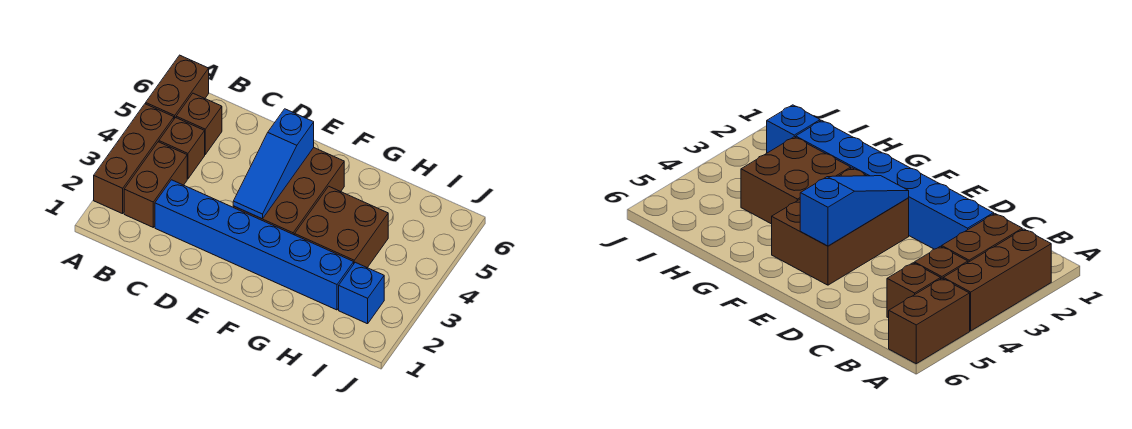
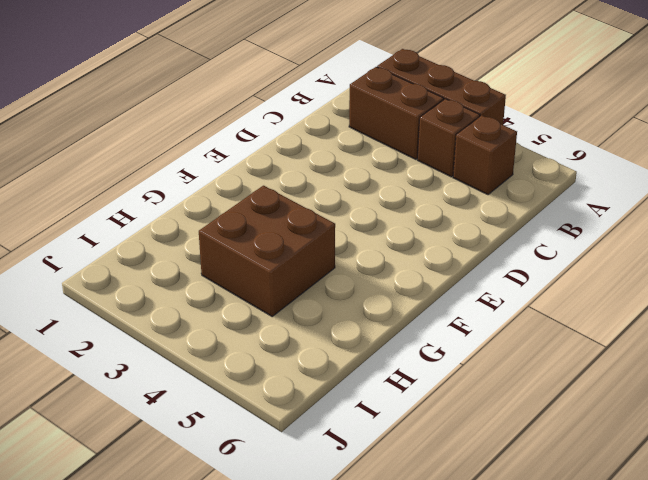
none -> brown brick A5:A6 level 1
none -> blue brick C2:H2 level 1

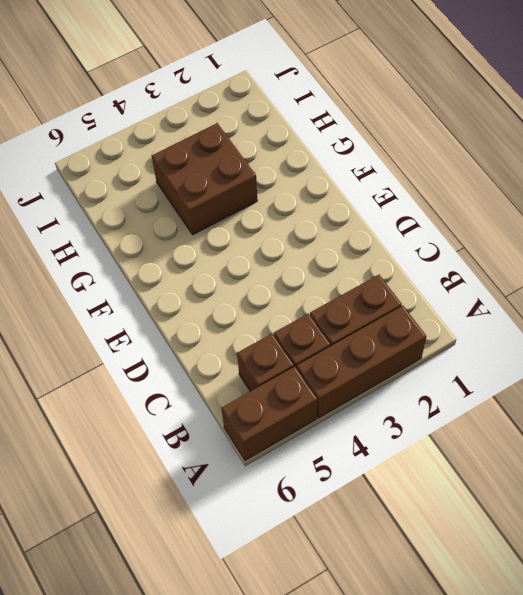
none -> blue brick C2:H2 level 1
none -> brown brick E3:F5 level 1

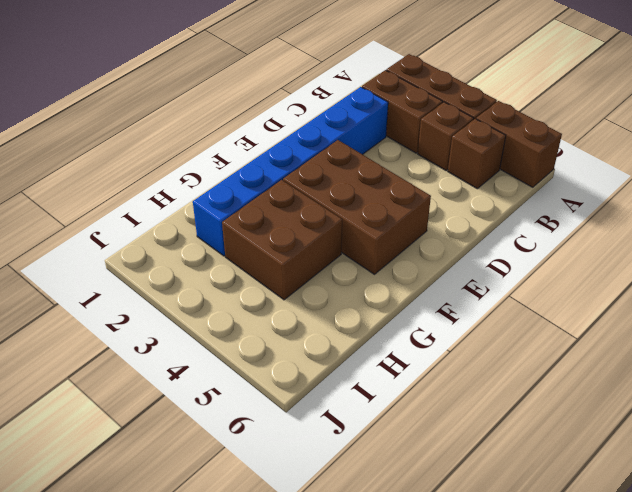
none -> blue brick I2 level 1
none -> blue slope E3:E5 level 2 top 5

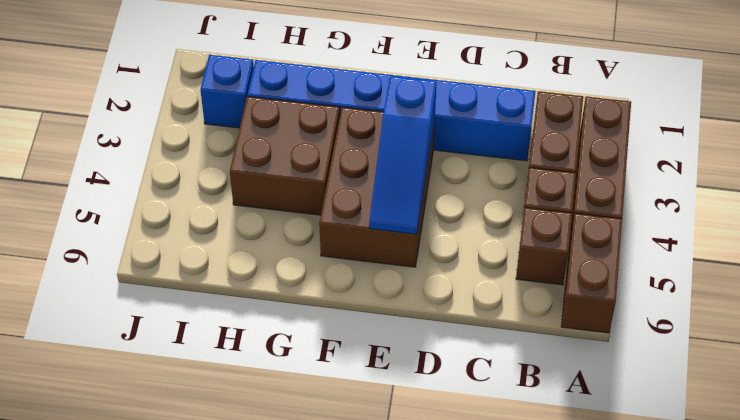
blue slope E3:E5 level 2 top 3 -> blue slope E3:E5 level 2 top 5

